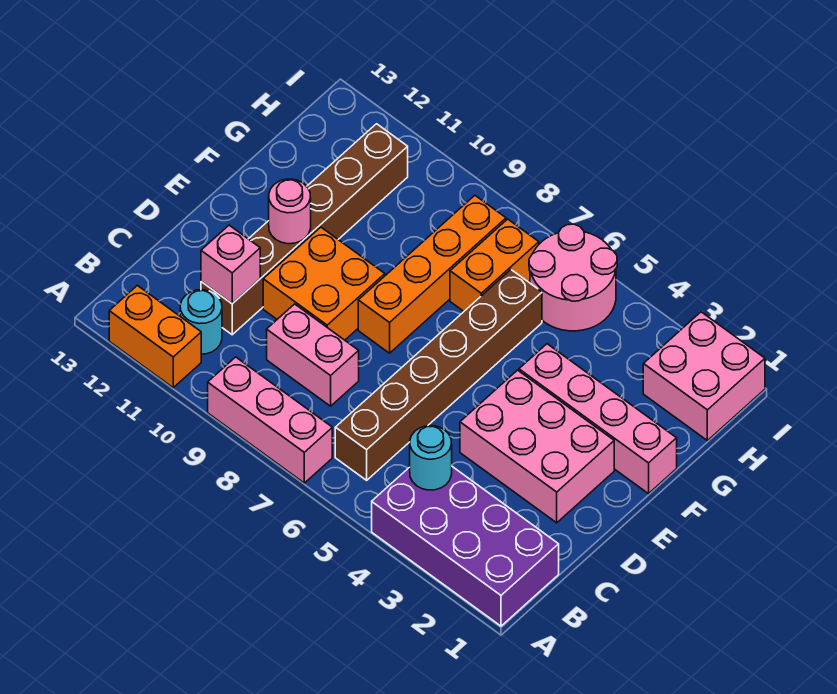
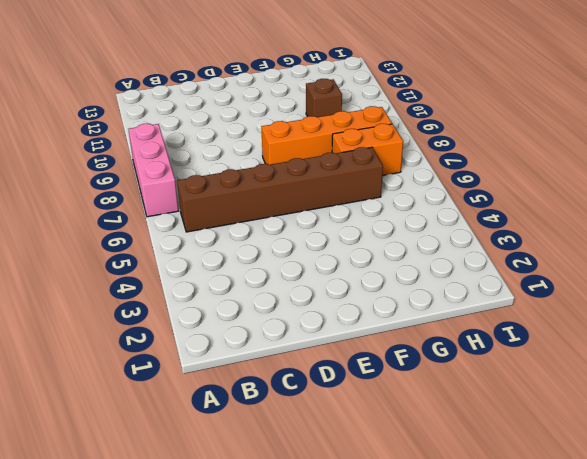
brown brick G10 level 1 -> none
none -> purple brick A1:B4 level 1
none -> orange brick A11:A12 level 1
none -> cyan round brick B11 level 1

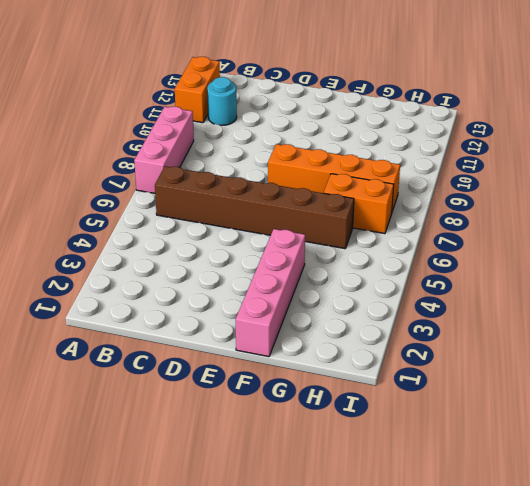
none -> purple brick A1:B4 level 1
none -> pink brick C8:C9 level 1
none -> brown brick C11:H11 level 1

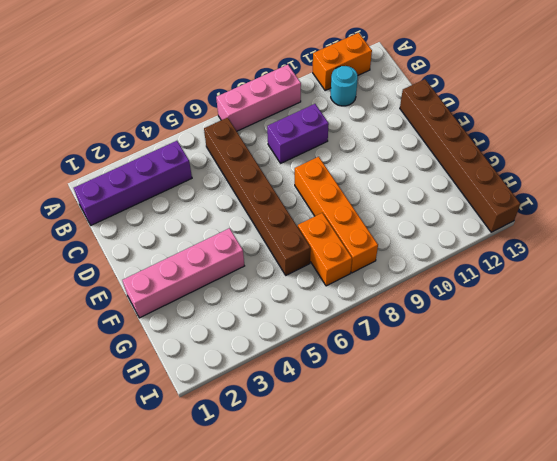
purple brick B1:B4 level 1 -> purple brick A1:B4 level 1
purple brick C8:C9 level 1 -> pink brick C8:C9 level 1
brown brick D13:I13 level 1 -> brown brick C11:H11 level 1
none -> pink brick D2:E4 level 1
none -> orange brick D9:E10 level 1
none -> pink brick H1:I2 level 1

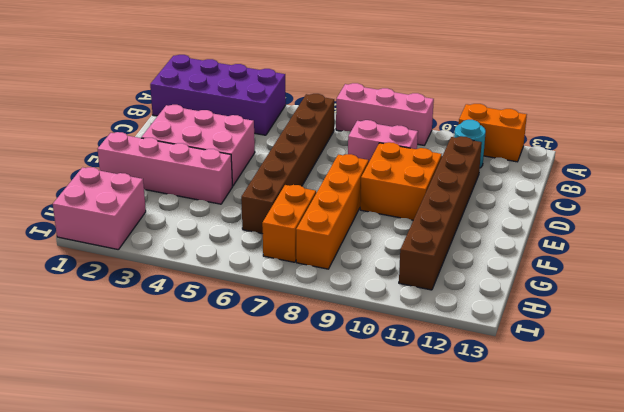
none -> pink round brick H5:I6 level 1
none -> cyan round brick B4 level 2
none -> pink brick C11 level 2

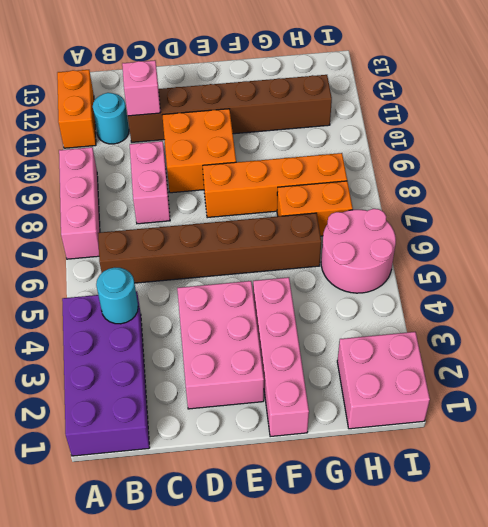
none -> pink round brick E11 level 2

